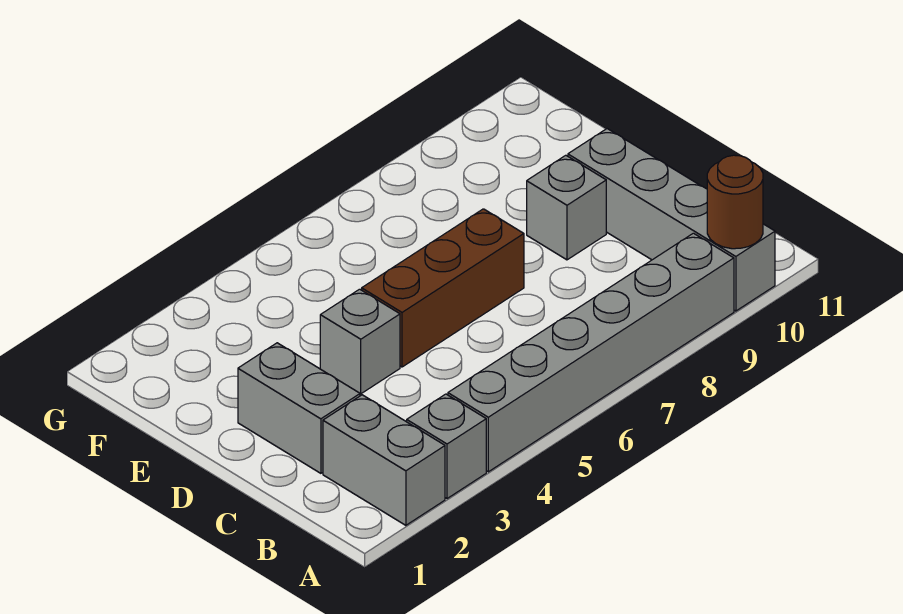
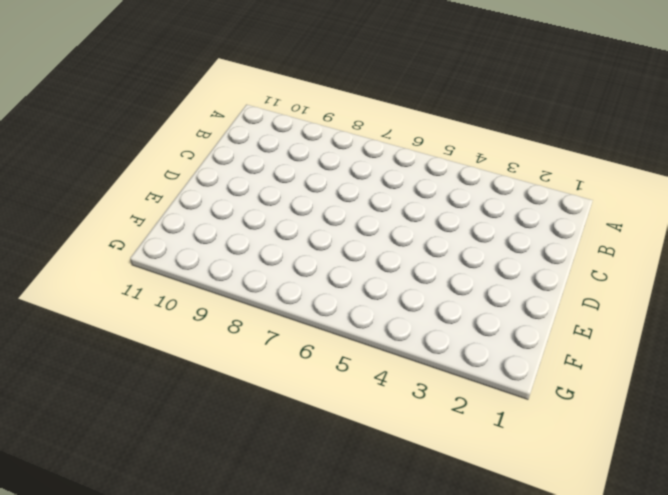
none -> grey brick A2:B2 level 1
none -> grey brick A3 level 1

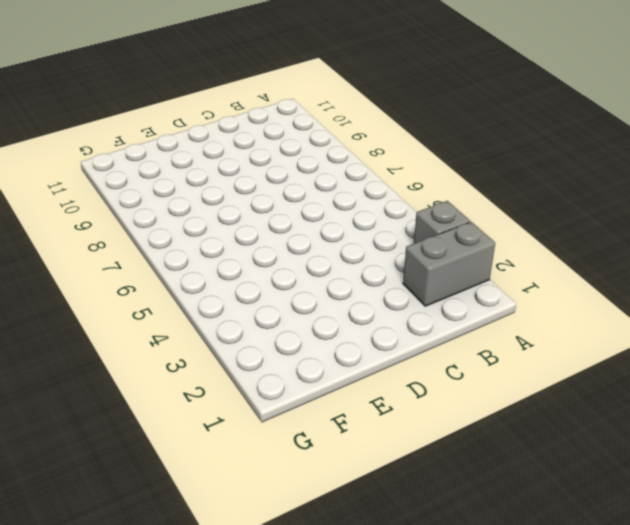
none -> grey brick A4:A9 level 1
none -> grey brick A10:D10 level 1

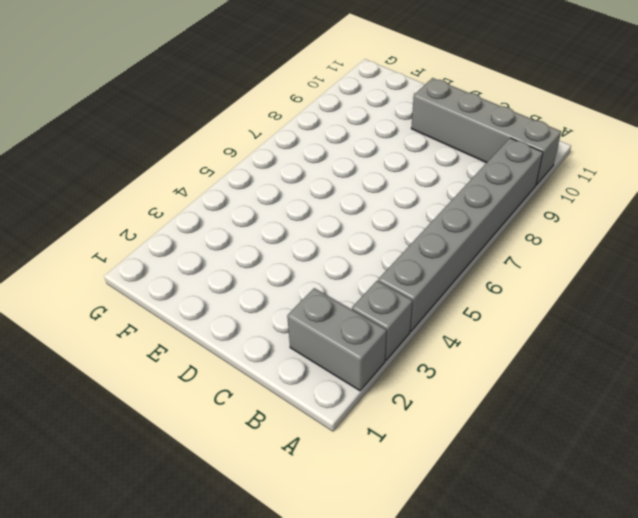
none -> grey brick C2:D2 level 1
none -> grey brick D4 level 1

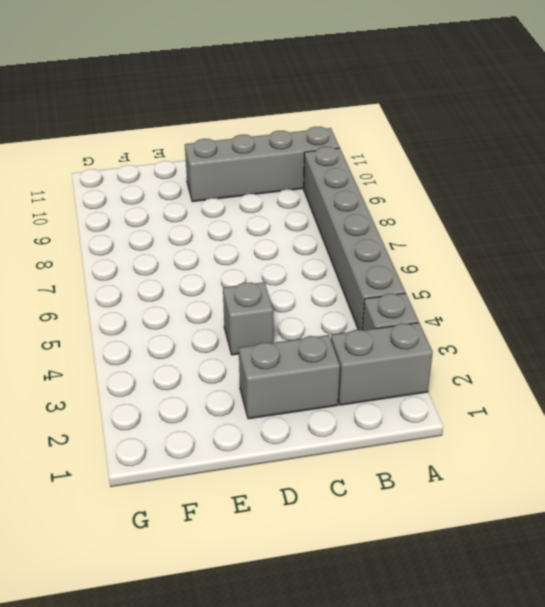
none -> brown brick D5:D7 level 1
none -> grey brick D9 level 1

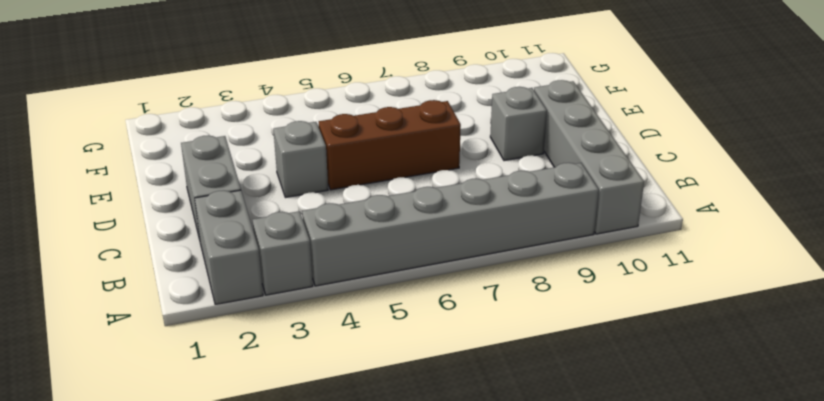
none -> brown round brick A10 level 2

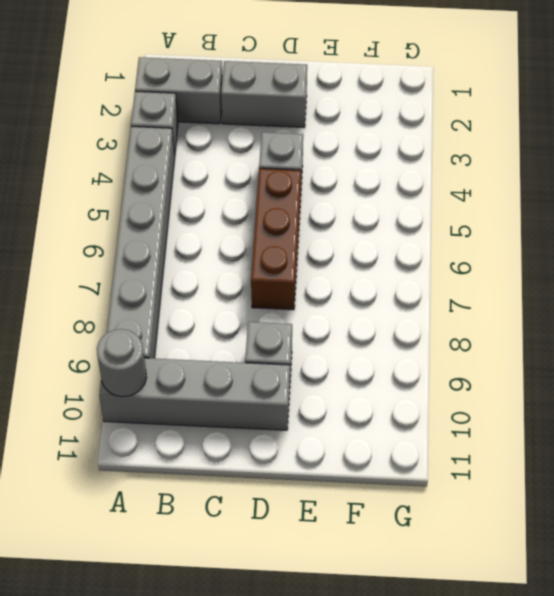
grey round brick A10 level 2 -> brown round brick A10 level 2

